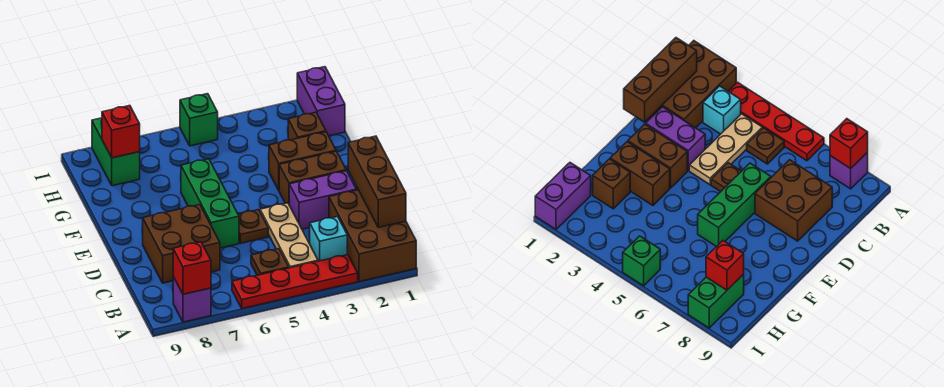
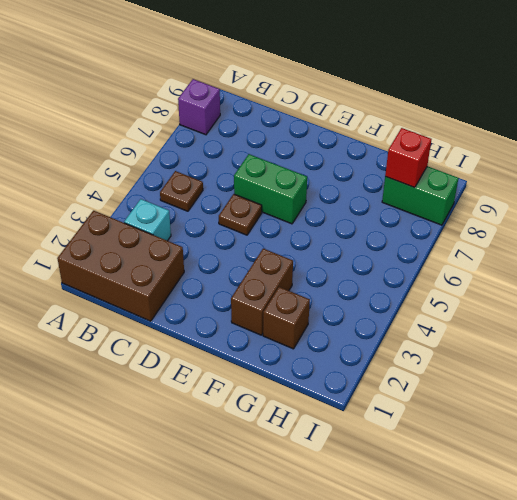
green brick D6:E6 level 1 -> green brick D6:F6 level 1
none -> red plate A3:A6 level 1
none -> tan plate B4:D4 level 1
none -> brown brick C7:D8 level 1

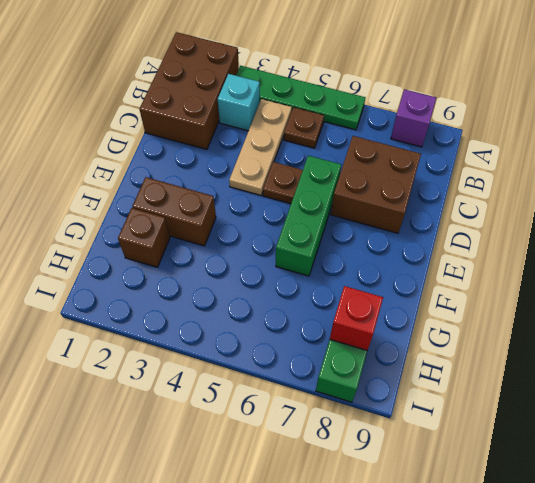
green plate A3:A6 level 1 -> red plate A3:A6 level 1
none -> purple brick D2:D3 level 1
none -> brown brick E2:E3 level 1
none -> purple brick H1:I1 level 1

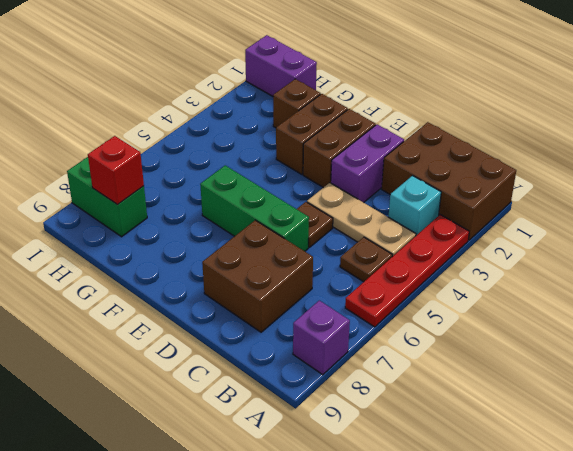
none -> green brick I5 level 1
none -> red brick A8 level 2
none -> brown brick B1:D1 level 2

